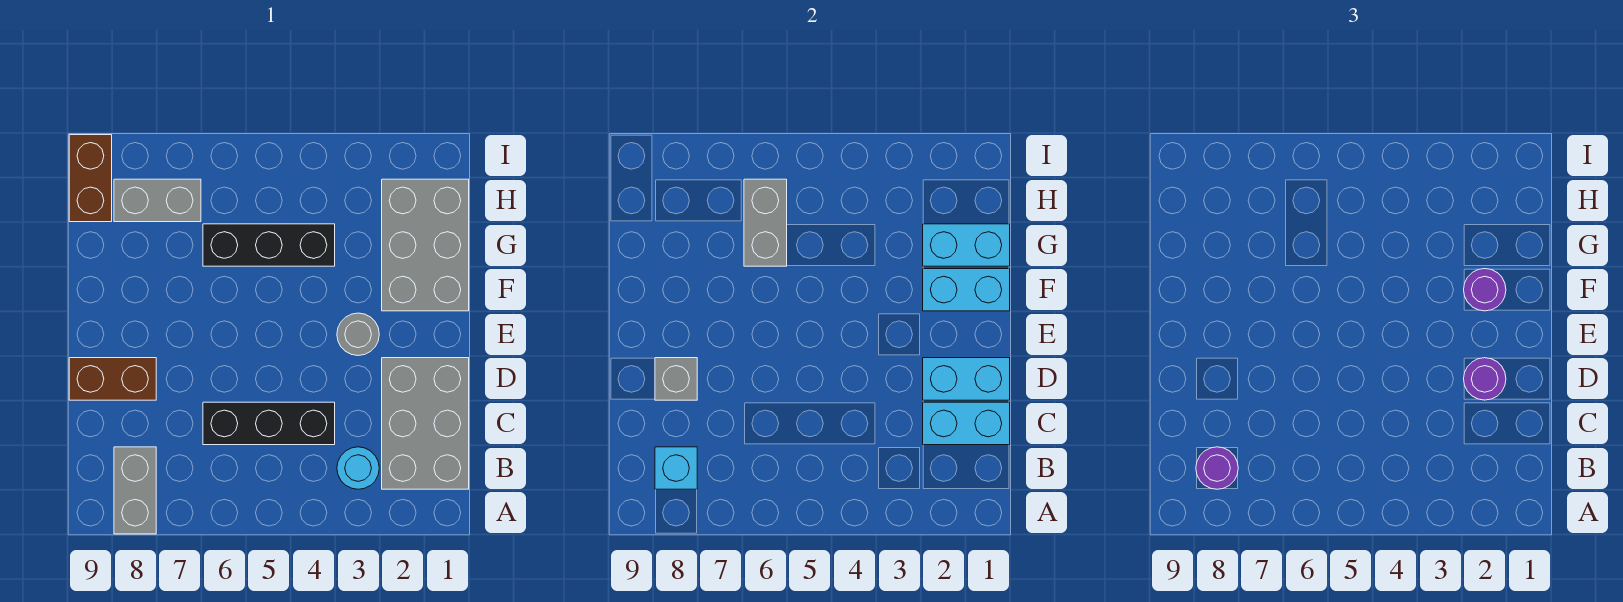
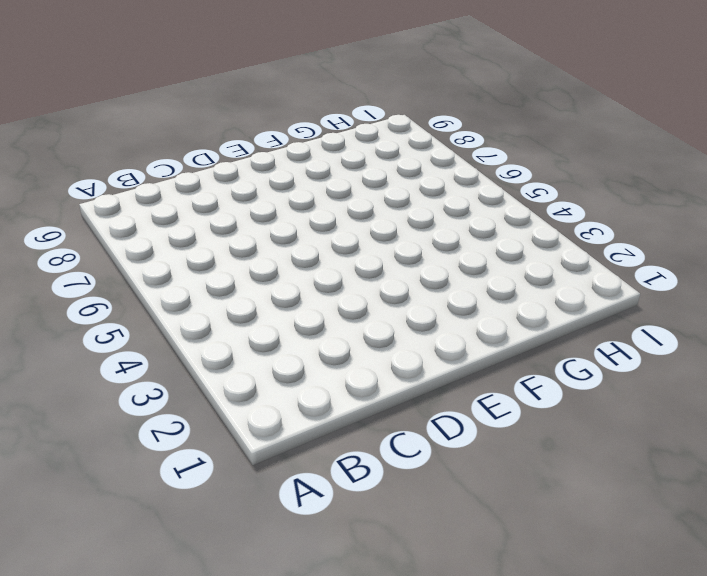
none -> grey brick A8:B8 level 1
none -> grey brick B1:D2 level 1
none -> cyan round brick B3 level 1

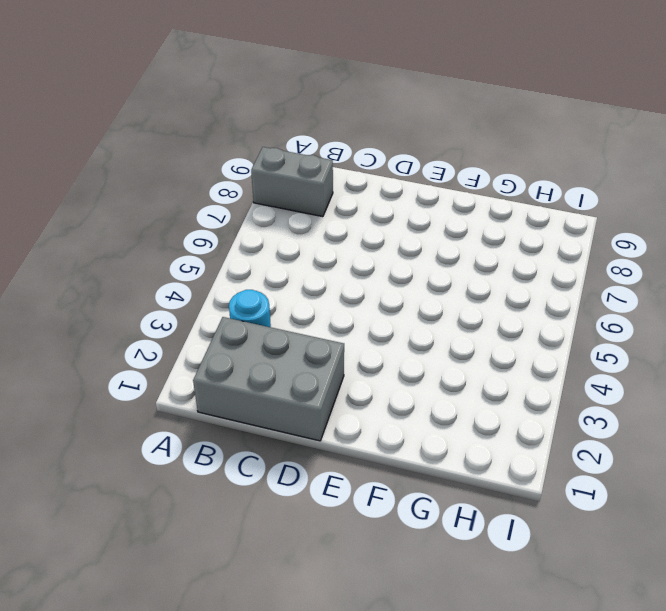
none -> black brick C4:C6 level 1
none -> brown brick D8:D9 level 1
none -> grey round brick E3 level 1

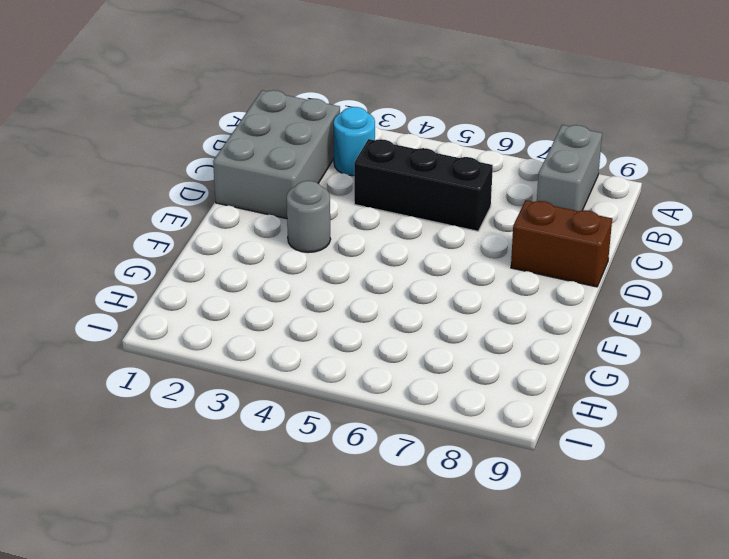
none -> grey brick F1:H2 level 1
none -> black brick G4:G6 level 1
none -> grey brick H7:H8 level 1

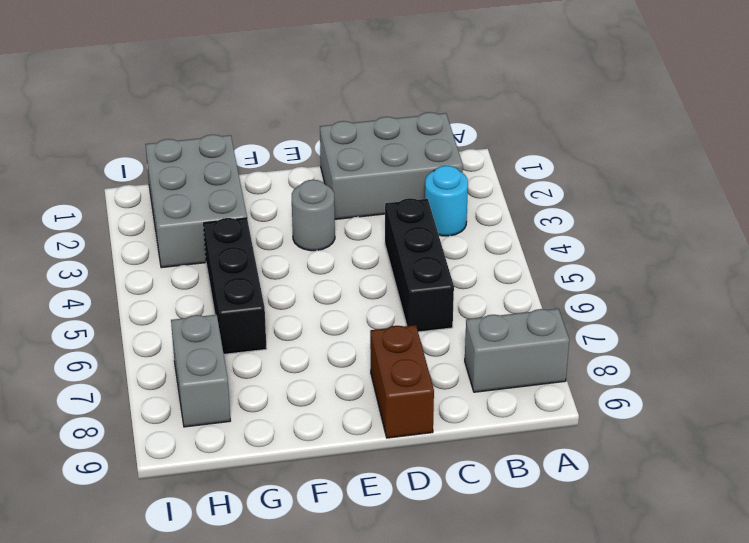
grey brick G1:H3 level 1 -> grey brick F1:H2 level 1
none -> brown brick H9:I9 level 1
none -> cyan brick B8 level 2
none -> cyan brick C1:C2 level 2

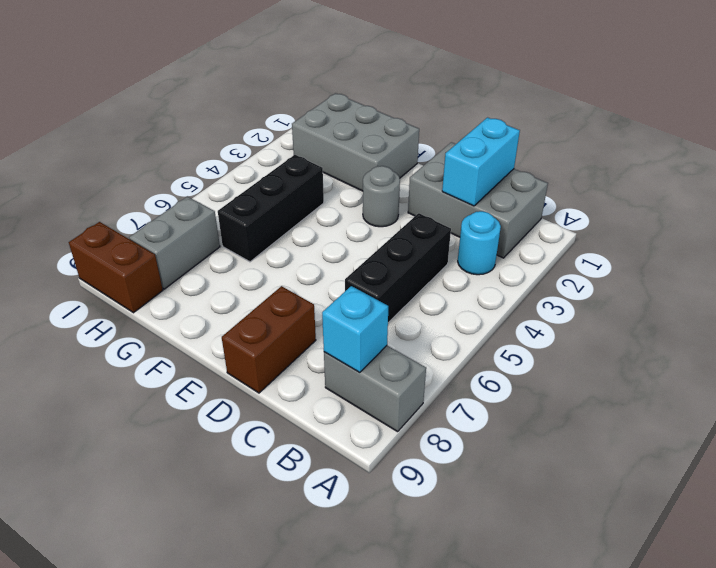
none -> cyan brick D1:D2 level 2
none -> grey brick D8 level 2
none -> cyan brick F1:F2 level 2

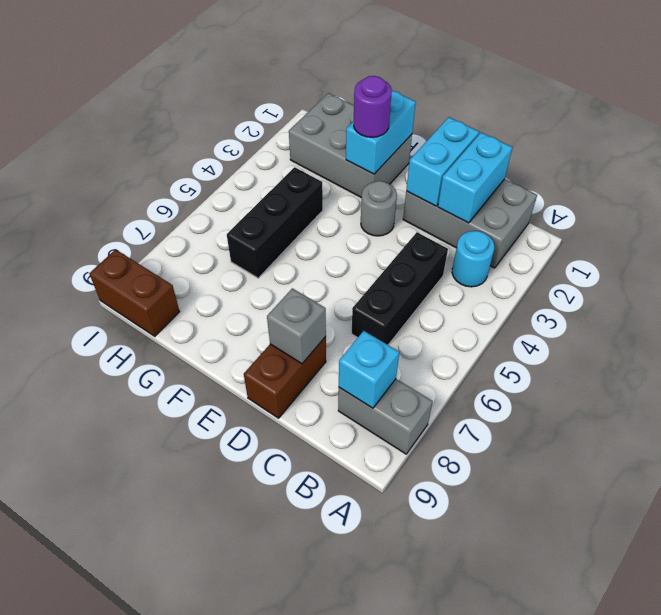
none -> grey brick H7:H8 level 1
none -> cyan brick G1:G2 level 2
none -> grey brick G6:H6 level 2

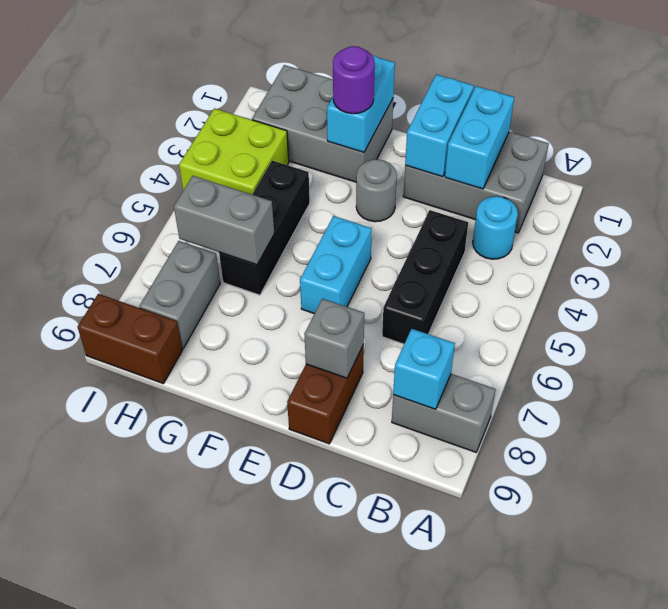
cyan brick E5:E6 level 1 -> cyan brick G1:G2 level 2
lime brick H3:I4 level 1 -> none
none -> purple round brick B8 level 3
none -> purple round brick D2 level 3

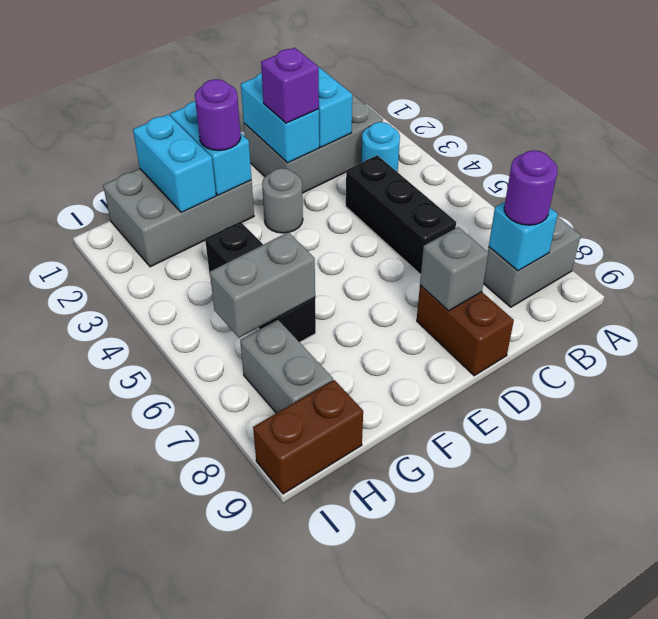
purple brick D2 level 3 -> purple round brick D2 level 3

